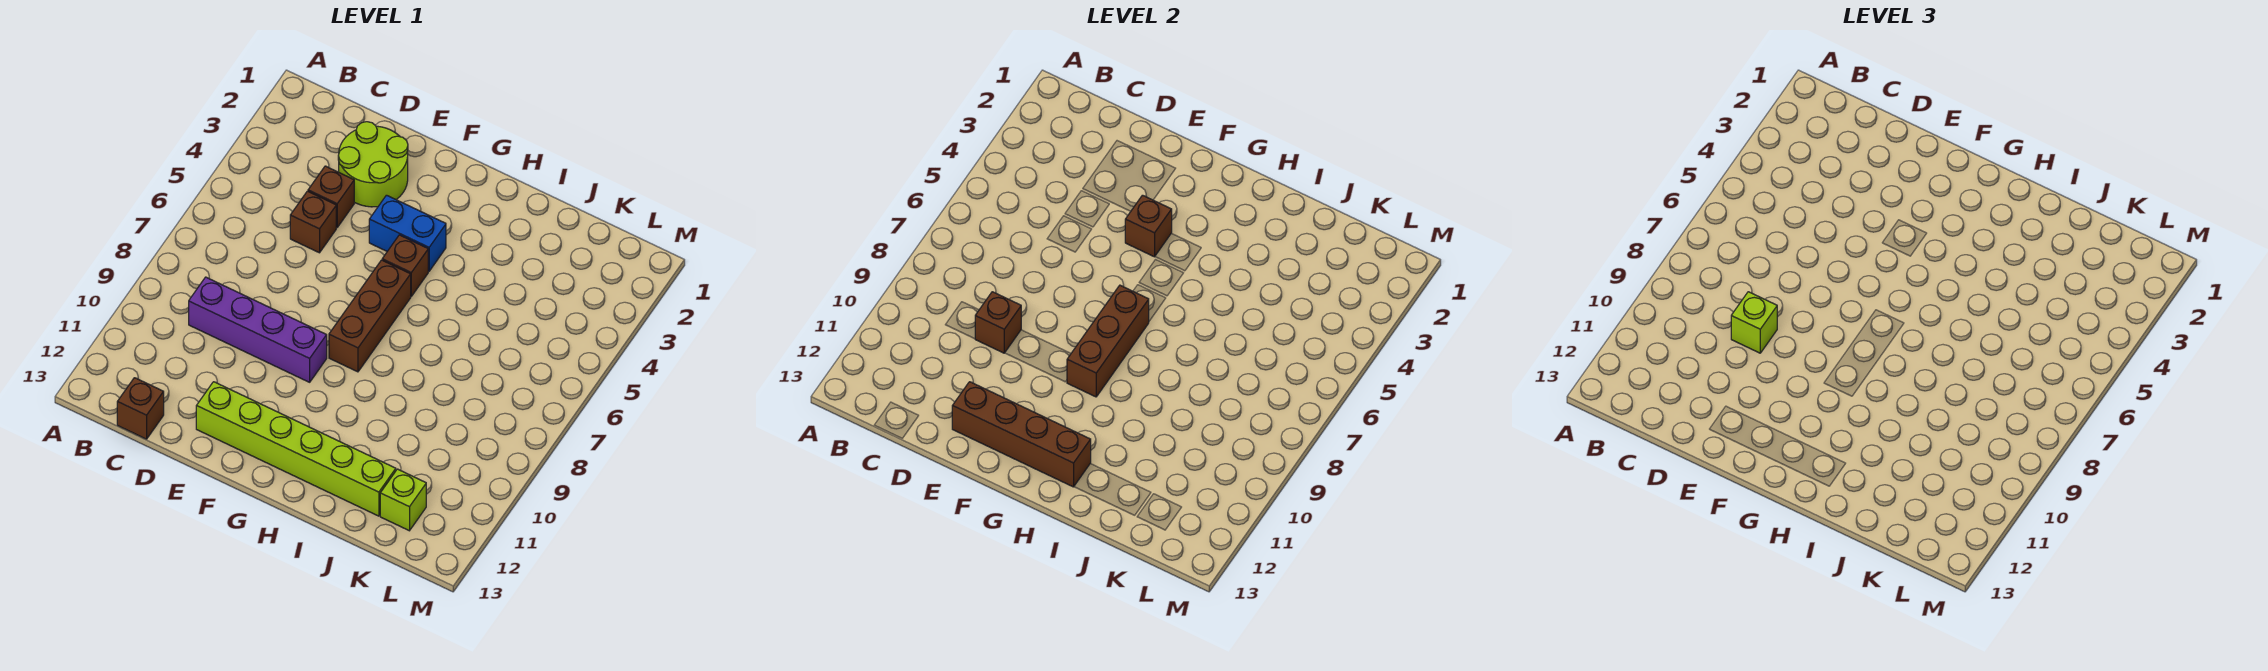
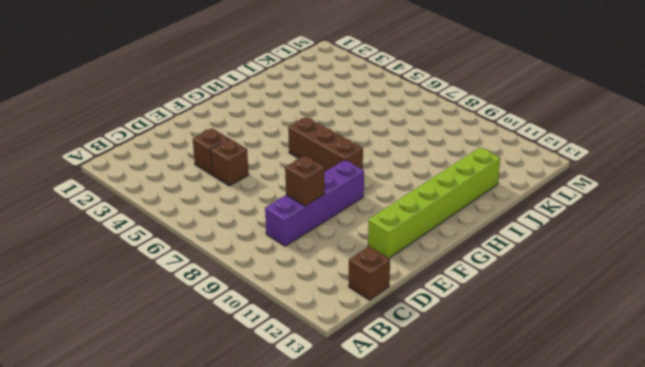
none -> lime round brick D2:E3 level 1
none -> blue brick F4:G4 level 1
none -> brown brick G5 level 1

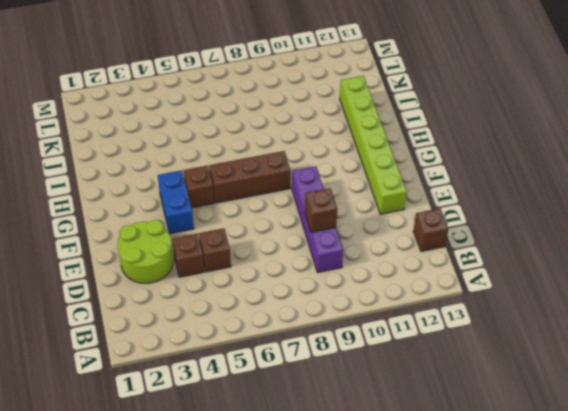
none -> lime brick K12 level 1
none -> brown brick E12:H12 level 2
none -> brown brick F4 level 2

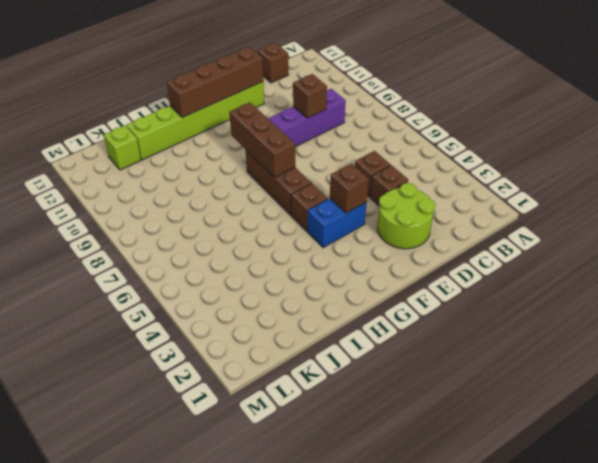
none -> lime brick D9 level 3

